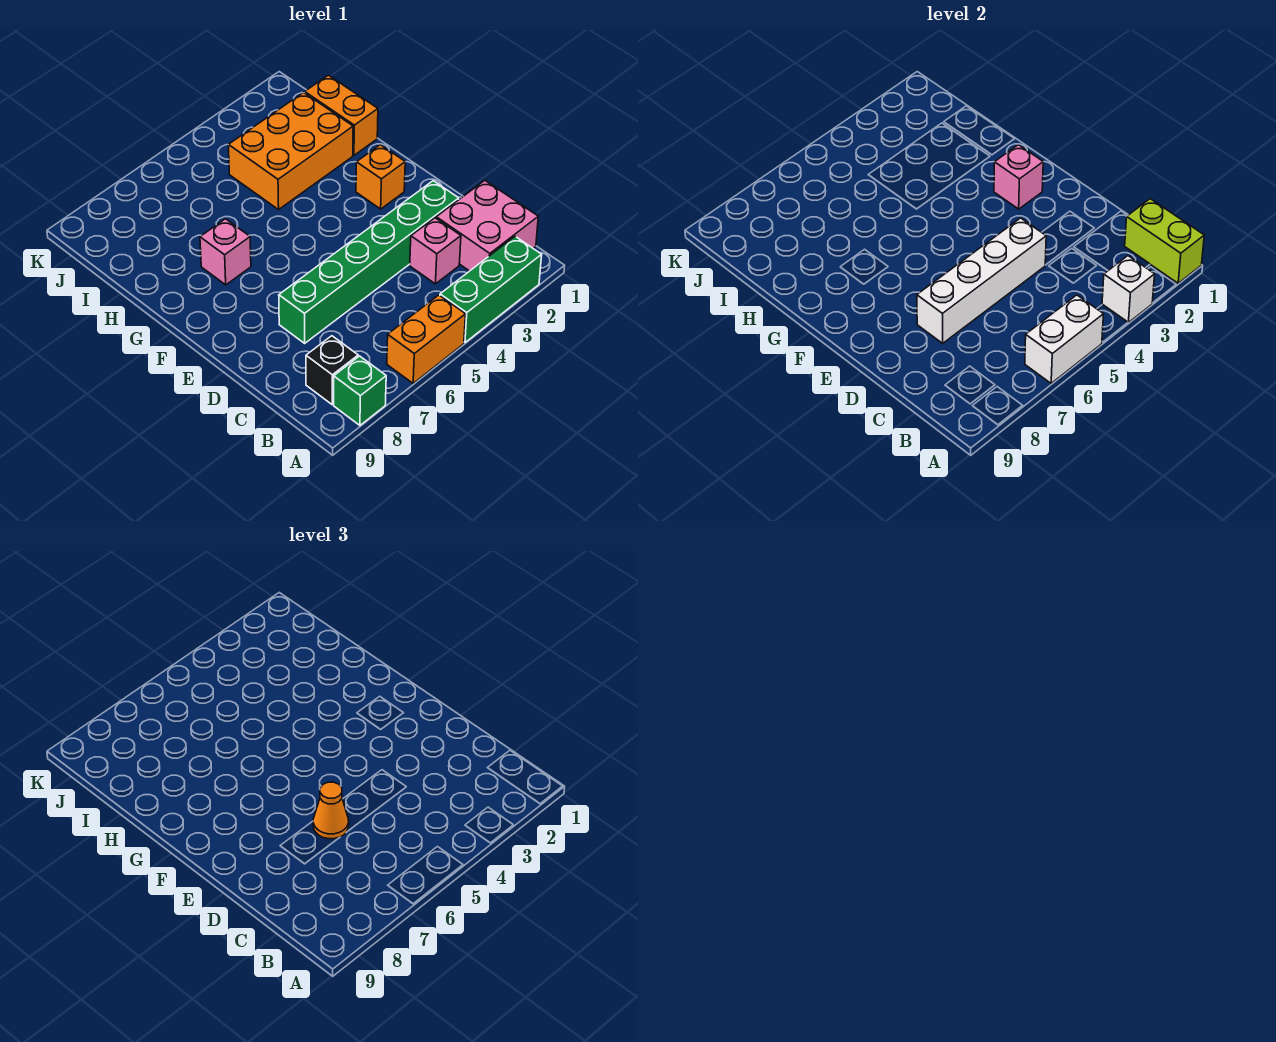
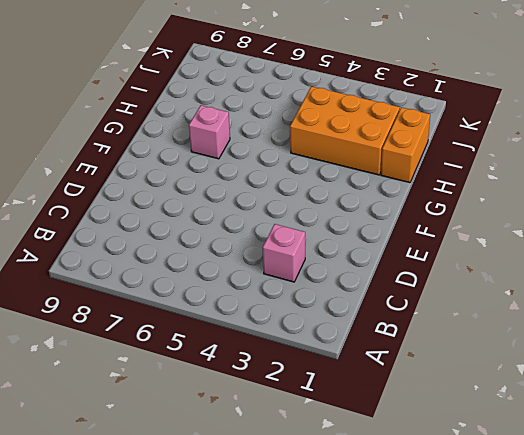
none -> green brick A2:A4 level 1
none -> orange brick A5:A6 level 1
none -> green brick A8 level 1

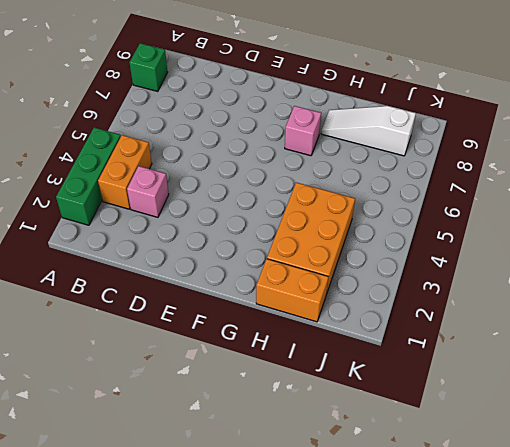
orange brick B3:B4 level 1 -> orange brick A5:A6 level 1
white slope H8:J8 level 1 top J -> none
none -> pink brick B1:C2 level 1
none -> black brick B8 level 1
none -> green brick D2:D7 level 1

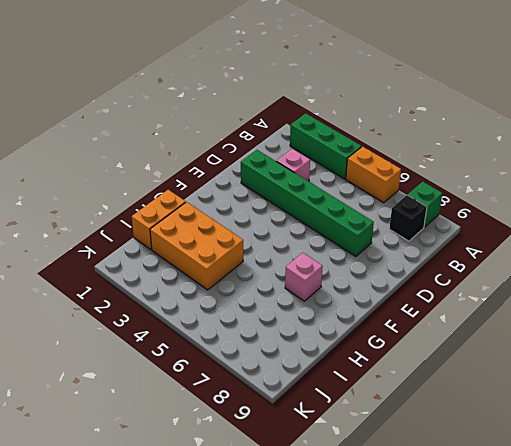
none -> pink brick B1:C2 level 1
none -> orange brick F2 level 1
none -> lime brick A1:B1 level 2

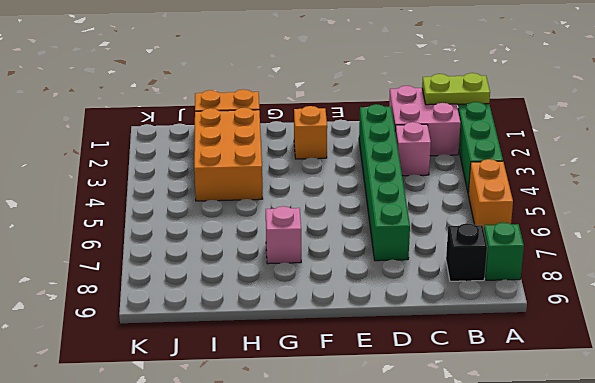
lime plate A1:B1 level 2 -> lime brick A1:B1 level 2
none -> white brick A3 level 2
none -> white brick A5:A6 level 2
none -> white brick D4:D7 level 2

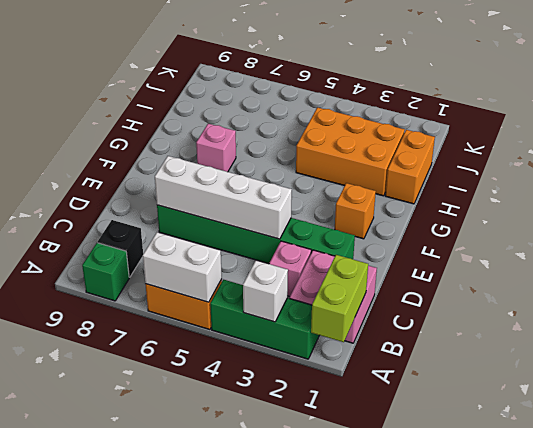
none -> pink brick F2 level 2
none -> orange cone D6 level 3

